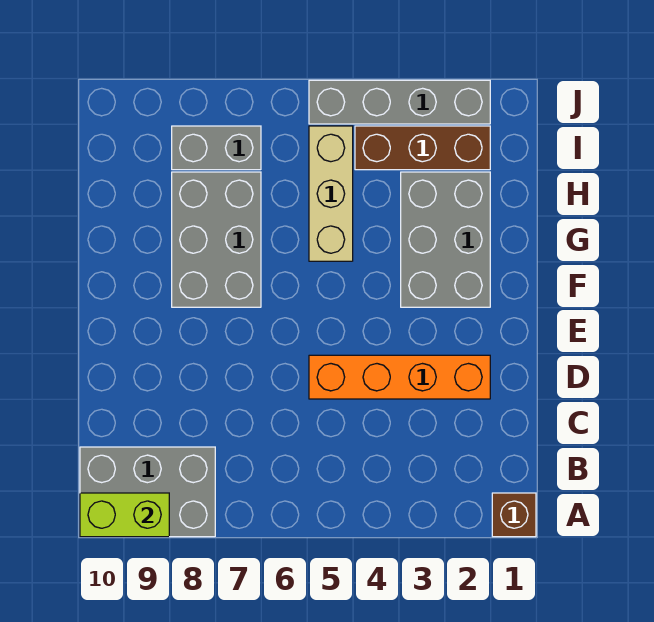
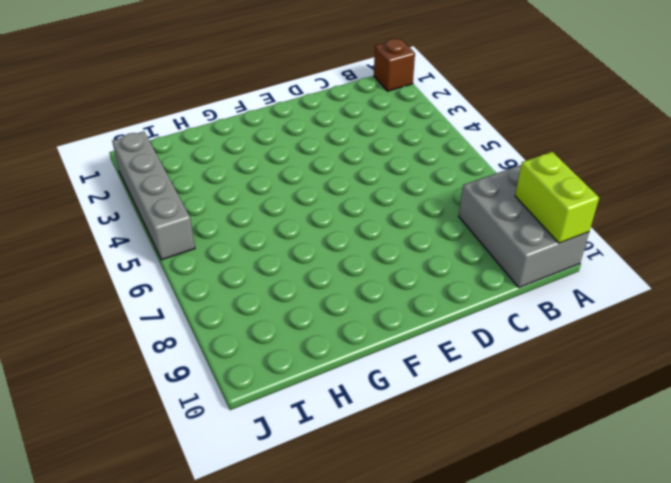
none -> orange brick D2:D5 level 1
none -> grey brick F2:H3 level 1

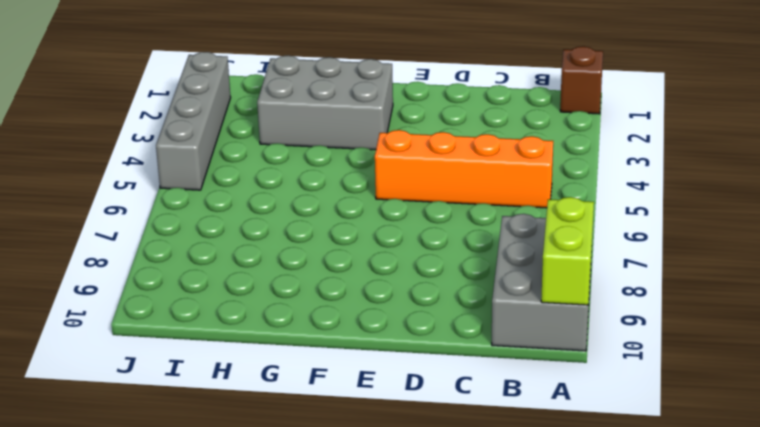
orange brick B5:E5 level 1 -> orange brick D2:D5 level 1
none -> grey brick F7:H8 level 1
none -> tan brick G5:I5 level 1

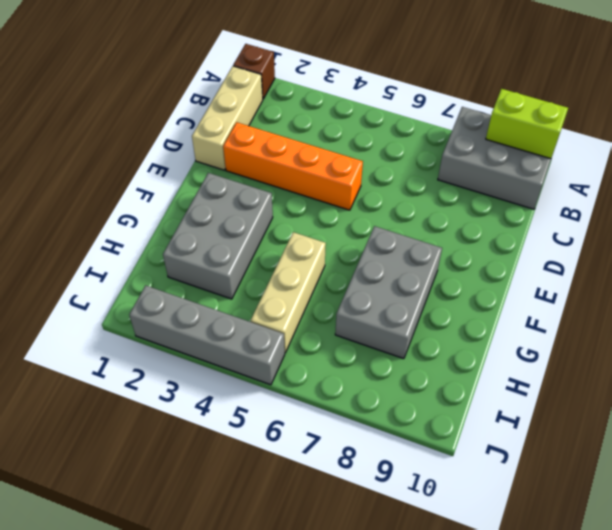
tan brick B1:D1 level 1 -> none
none -> brown brick I2:I4 level 1
none -> grey brick I7:I8 level 1

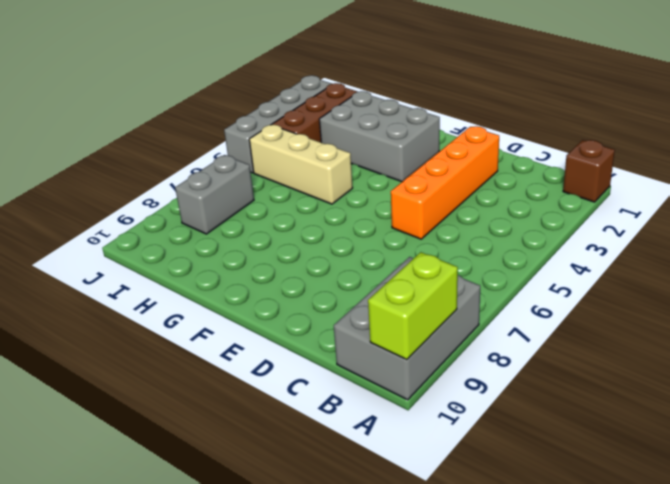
none -> grey brick F7:H8 level 1

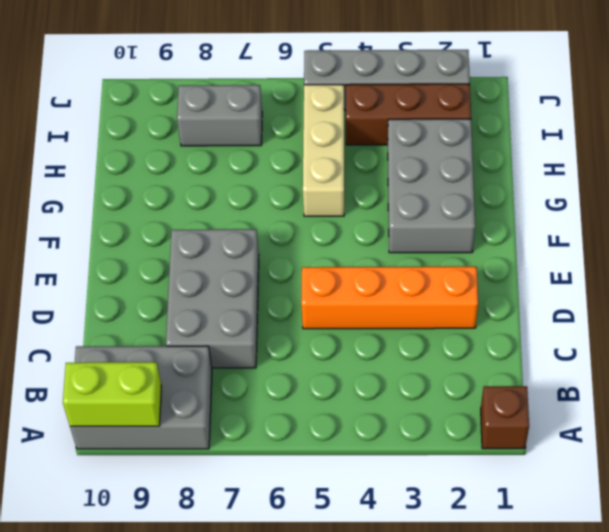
grey brick C7:E8 level 1 -> grey brick F7:H8 level 1

